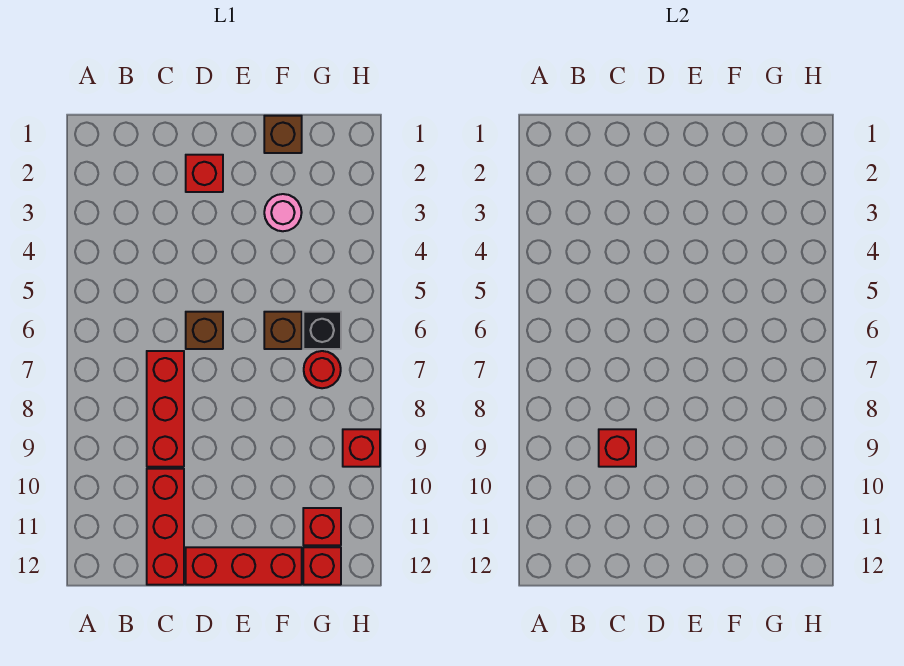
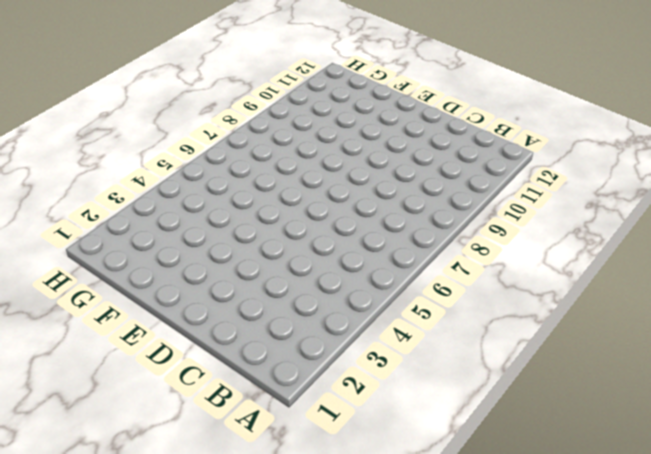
none -> red brick C7:C9 level 1
none -> red brick C10:C12 level 1
none -> red brick D2 level 1

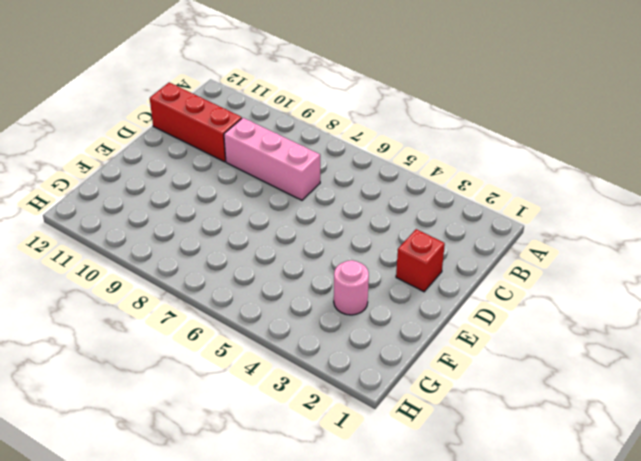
pink brick C7:C9 level 1 -> red brick C7:C9 level 1
none -> brown brick D6 level 1
none -> red brick D12:F12 level 1
none -> brown brick F1 level 1

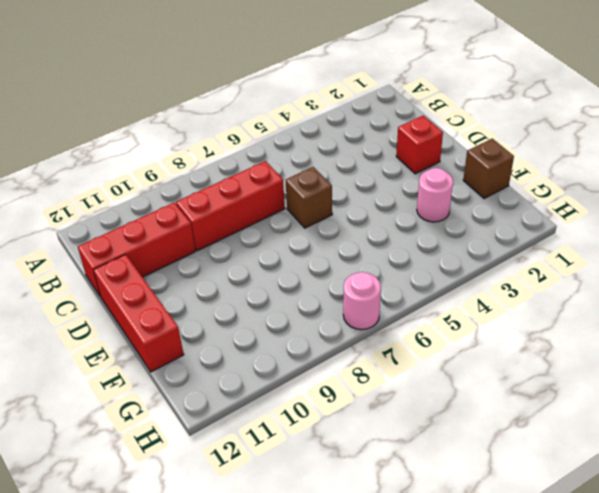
pink round brick H7 level 1 -> none
none -> brown brick F6 level 1
none -> black brick G6 level 1
none -> red round brick G7 level 1

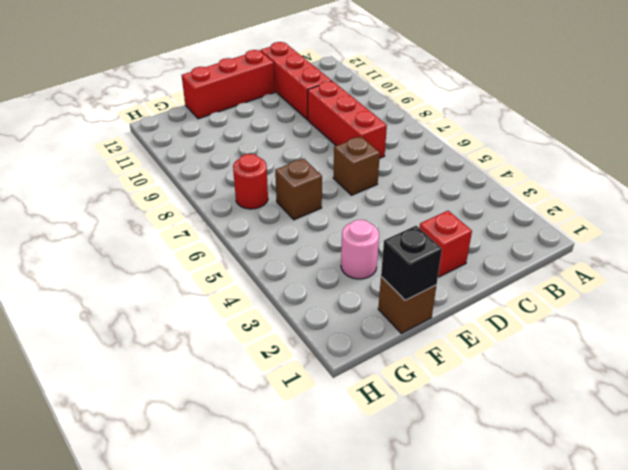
black brick F1 level 2 -> black brick G6 level 1
none -> red brick G11 level 1
none -> red brick G12 level 1
none -> red brick H9 level 1

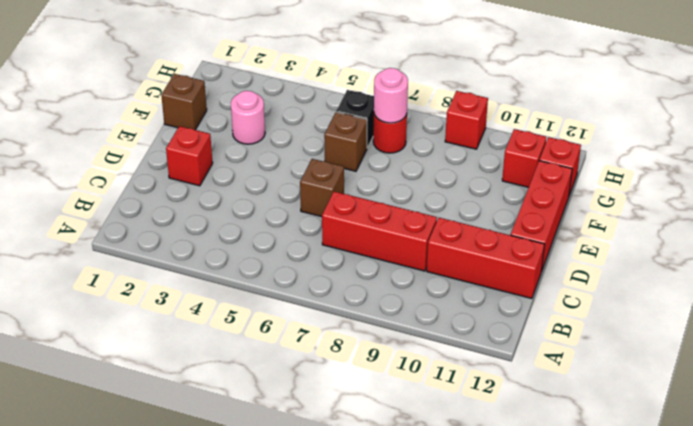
pink round brick G7 level 2 -> none
none -> red brick C9 level 2

